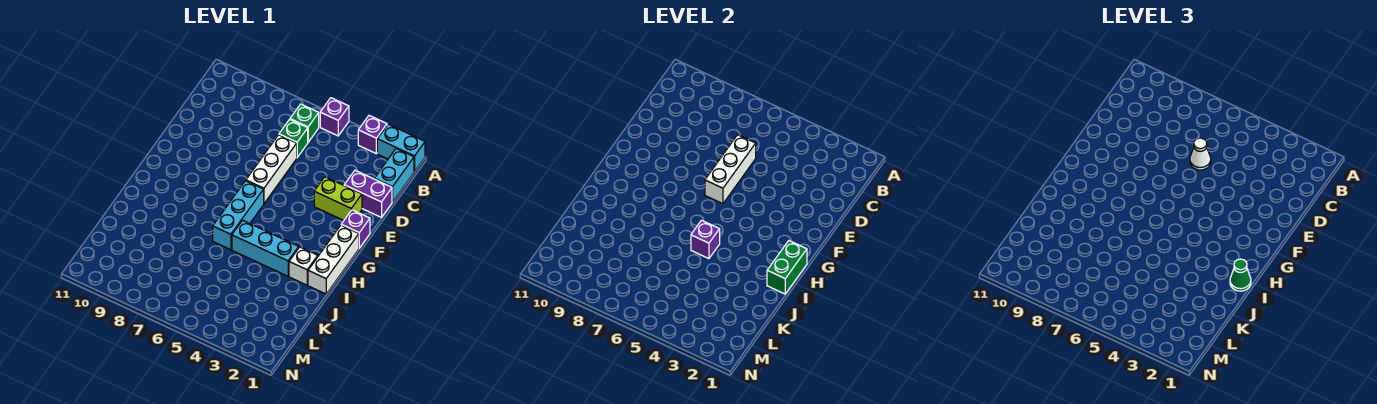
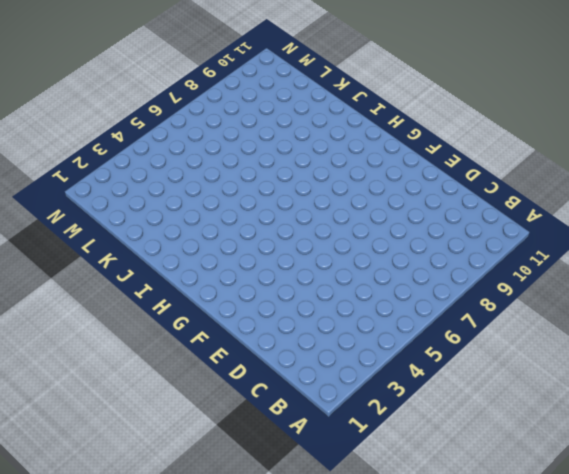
none -> cyan brick A1:A2 level 1
none -> purple brick A3 level 1
none -> purple brick A5 level 1

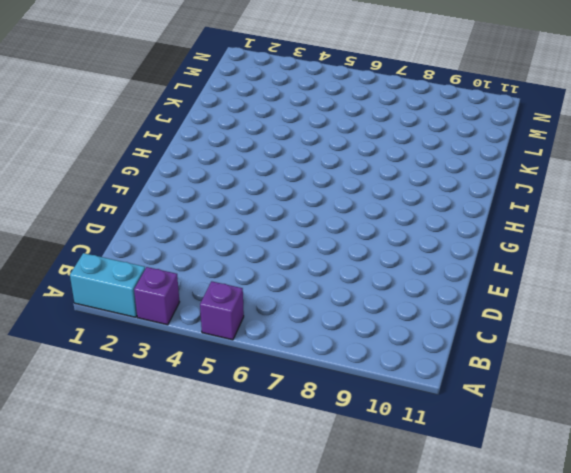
none -> cyan brick B1:C1 level 1
none -> green brick B6 level 1
none -> green brick C6 level 1

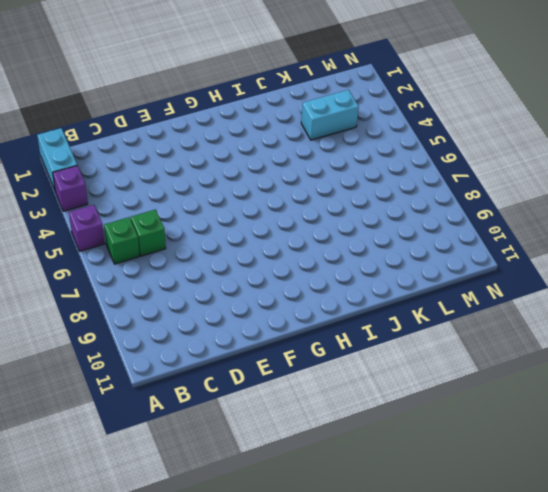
cyan brick K3:L3 level 1 -> cyan brick B1:C1 level 1
none -> purple brick D1:D2 level 1
none -> white brick D6:F6 level 1
none -> lime brick E2:E3 level 1

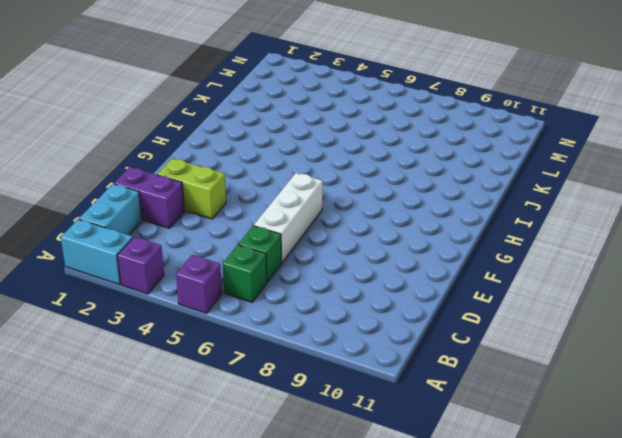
none -> purple brick F1 level 1
none -> white brick G1:I1 level 1
none -> cyan brick G6:I6 level 1

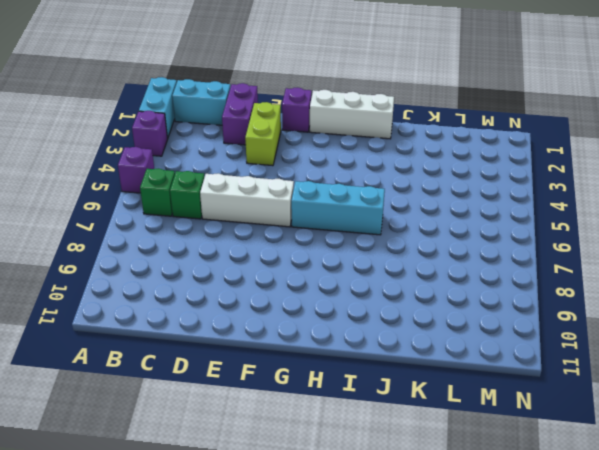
none -> white brick I2 level 1
none -> cyan brick I3:I5 level 1
none -> white brick D6:F6 level 2

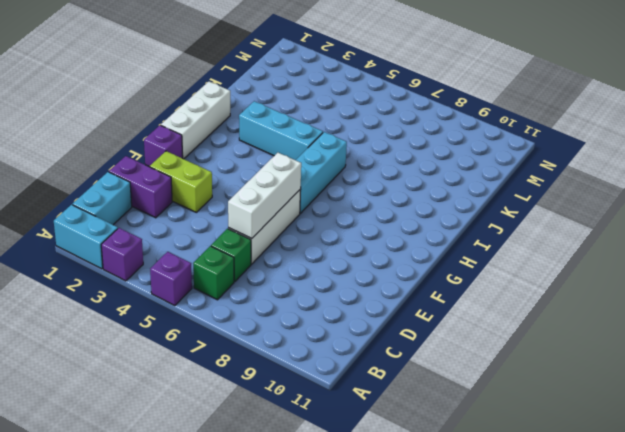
none -> white brick I2 level 1
none -> green brick H1:I1 level 2
none -> purple brick I5 level 2

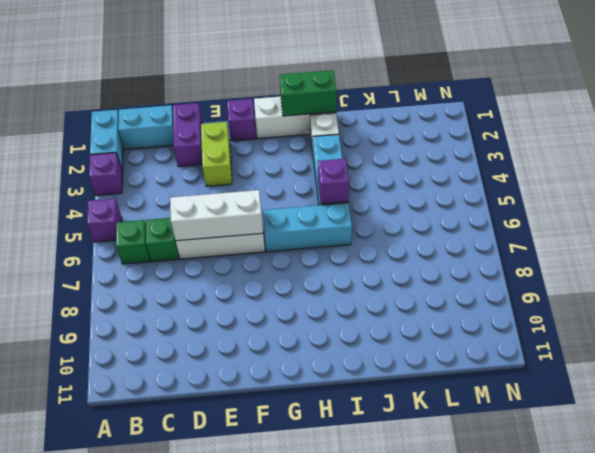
none -> white cone D6 level 3
none -> green cone I1 level 3

